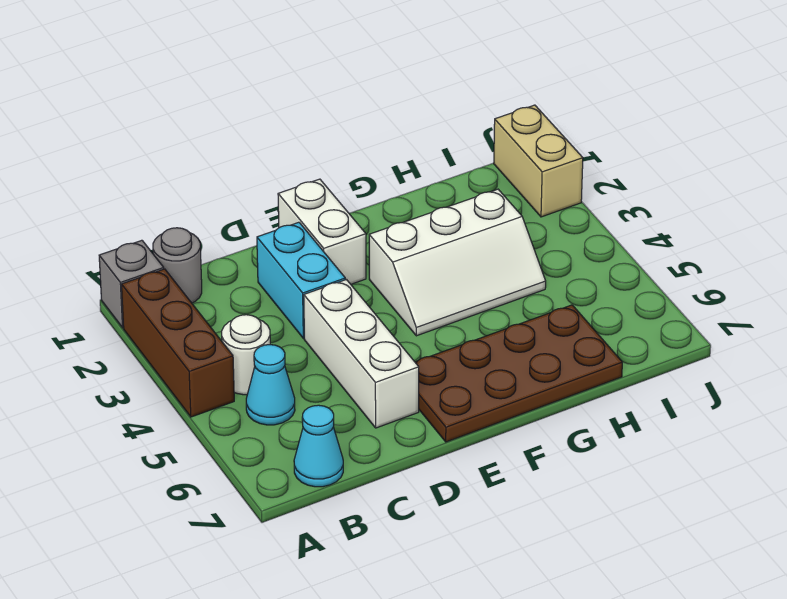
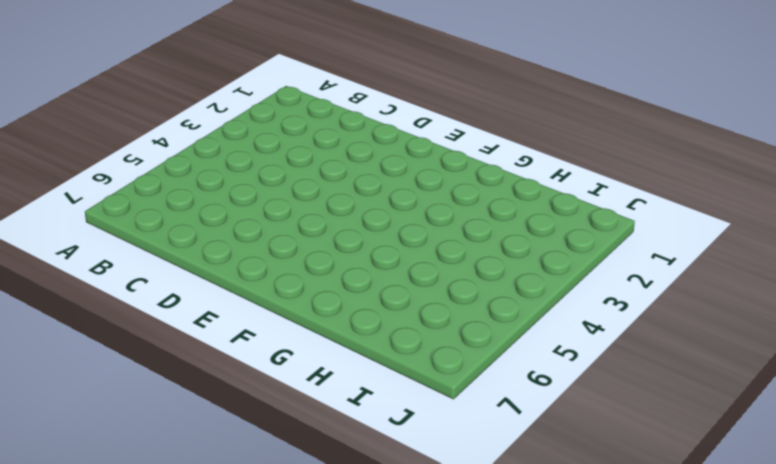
none -> grey brick A1 level 1
none -> brown brick A2:A4 level 1
none -> grey round brick B1 level 1

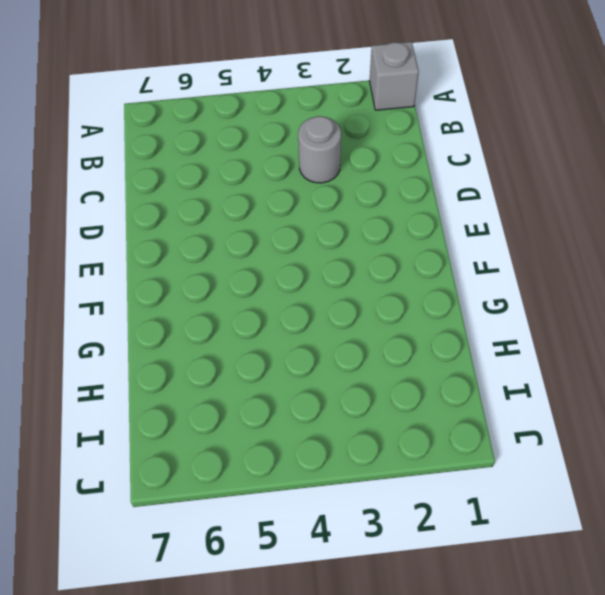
grey round brick C3 level 1 -> grey round brick B1 level 1
none -> brown brick A2:A4 level 1
none -> white round brick B4 level 1
none -> cyan cone B5 level 1

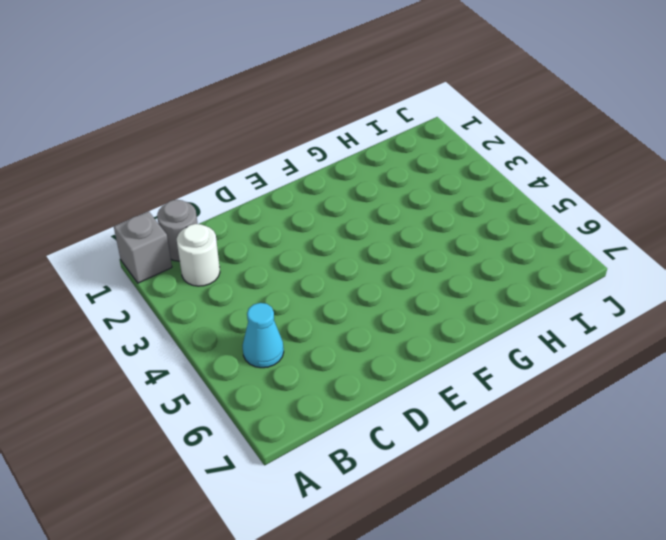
white round brick B2 level 1 -> white round brick B4 level 1
none -> brown brick A2:A4 level 1
none -> cyan cone B7 level 1
none -> cyan brick D2:D3 level 1

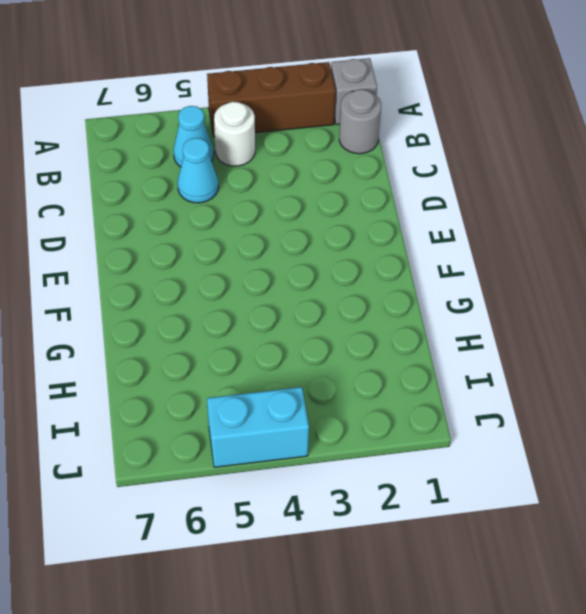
cyan cone C5 level 1 -> cyan cone B7 level 1
cyan brick J4:J5 level 1 -> cyan brick D2:D3 level 1
none -> white brick D4:D6 level 1
none -> white brick E1:E2 level 1
none -> brown plate E6:H7 level 1

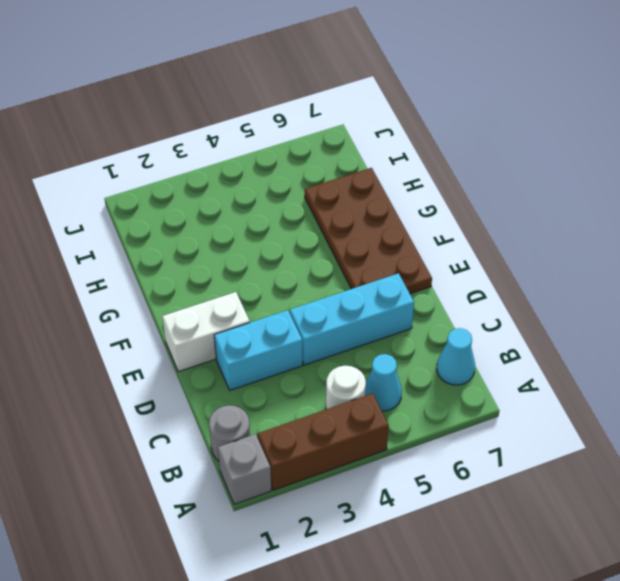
cyan brick D4:D6 level 1 -> white brick D4:D6 level 1
none -> white slope F3:H4 level 1 top 3
none -> tan brick J1:J2 level 1

